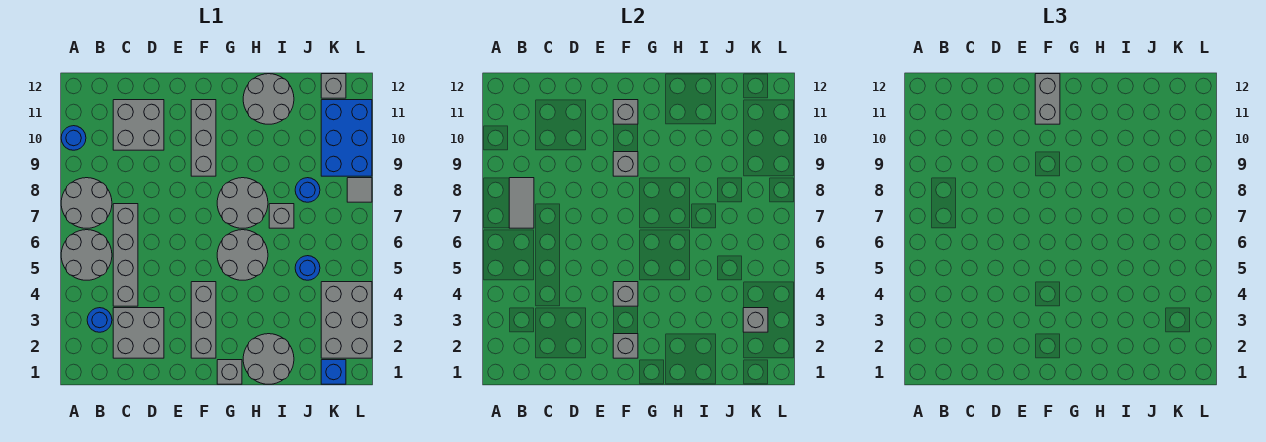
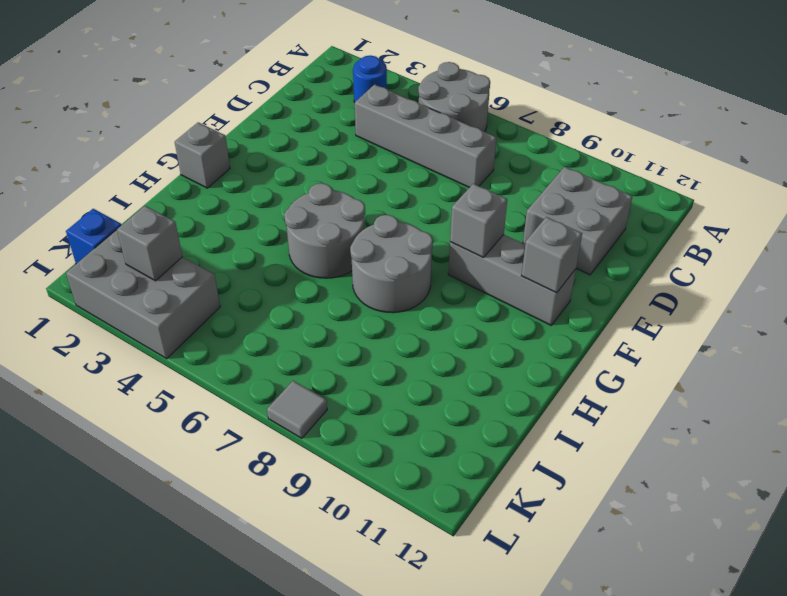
none -> grey round brick A7:B8 level 1
none -> blue round brick A10 level 1
none -> grey brick C2:D3 level 1

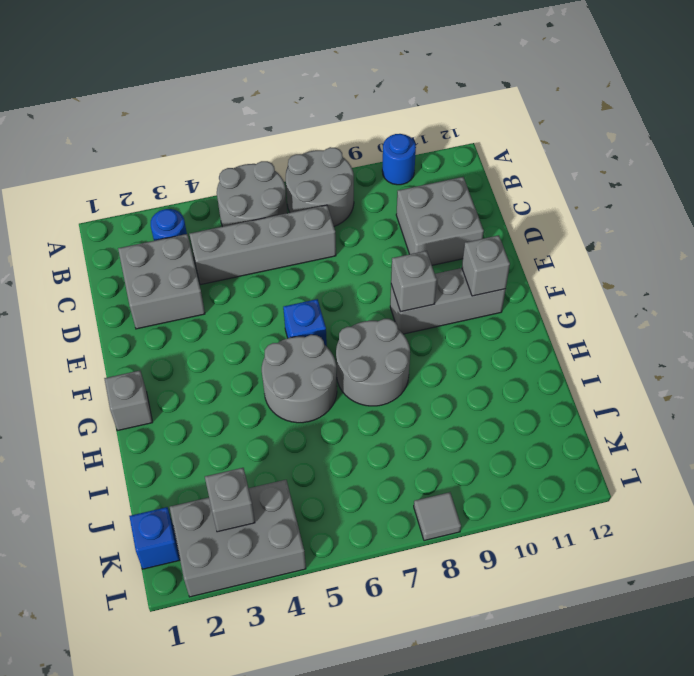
blue brick F6 level 1 -> none
none -> grey brick F2:F4 level 1
none -> grey round brick H1:I2 level 1
none -> grey round brick H11:I12 level 1

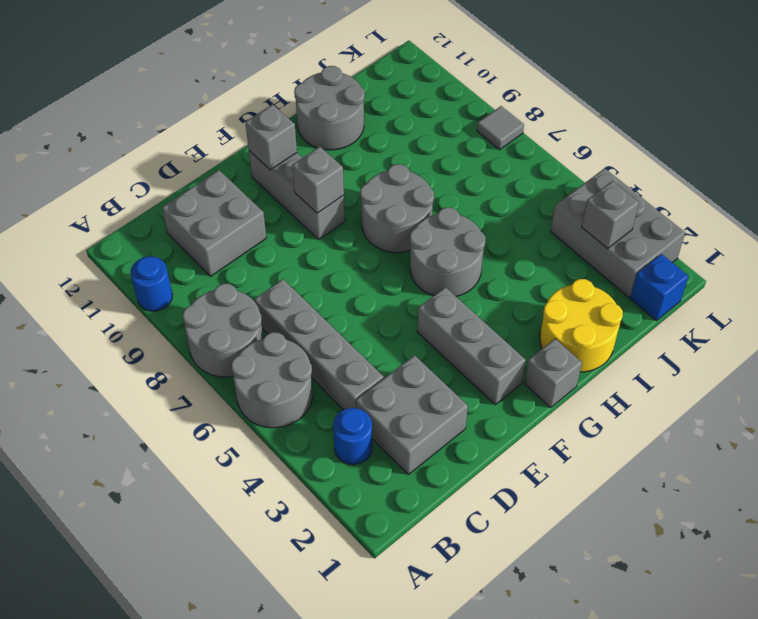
yellow round brick H1:I2 level 1 -> grey round brick H1:I2 level 1
none -> grey brick I7 level 1
none -> blue round brick J5 level 1
none -> blue round brick J8 level 1

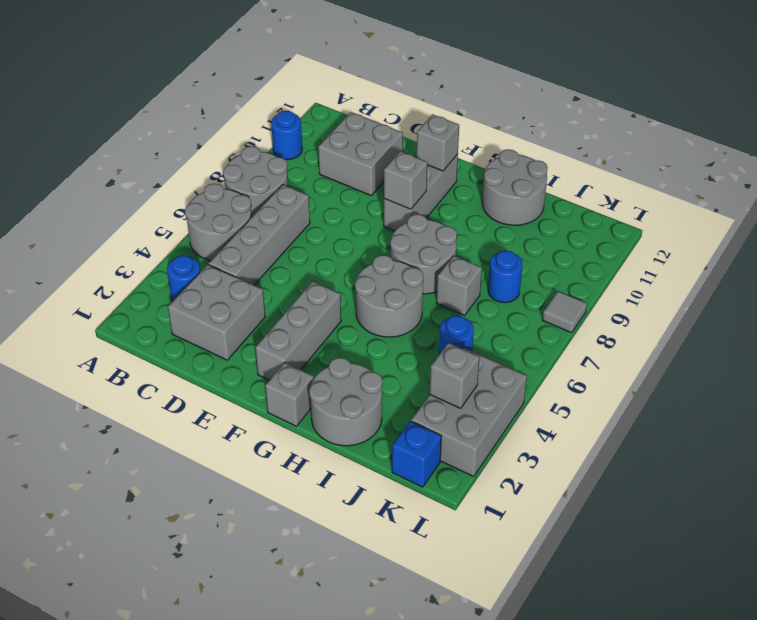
none -> blue brick K9:L11 level 1
none -> grey brick K12 level 1
none -> grey tile B7:B8 level 2

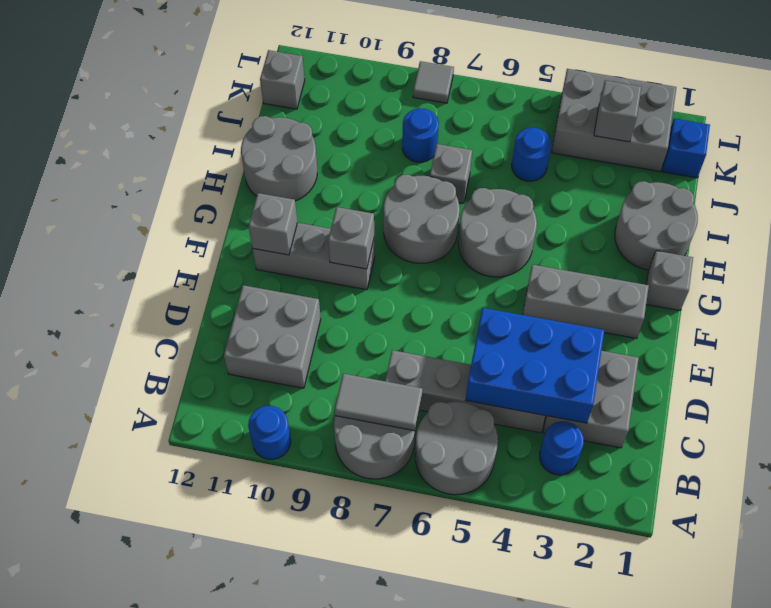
blue brick C3:D5 level 2 -> blue brick K9:L11 level 1
none -> grey brick F2 level 2
none -> grey brick F4 level 2
none -> grey brick F11:F12 level 3

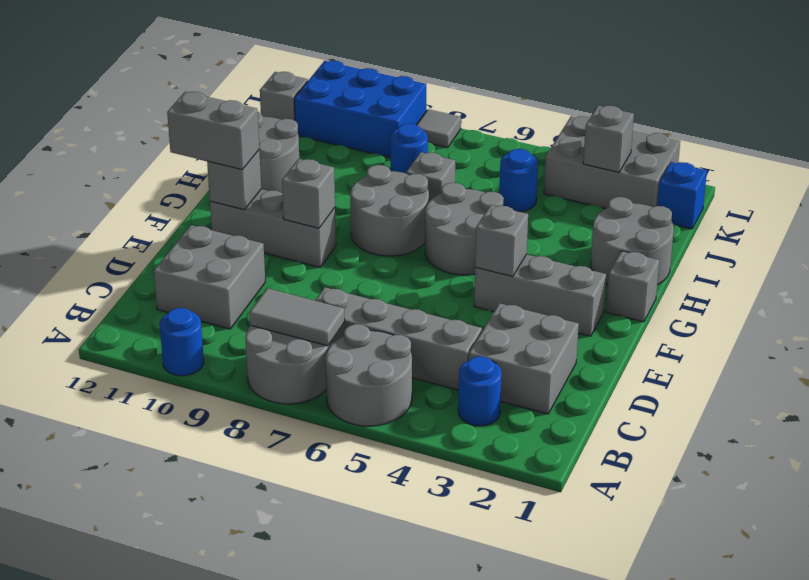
none -> grey brick F2 level 2

